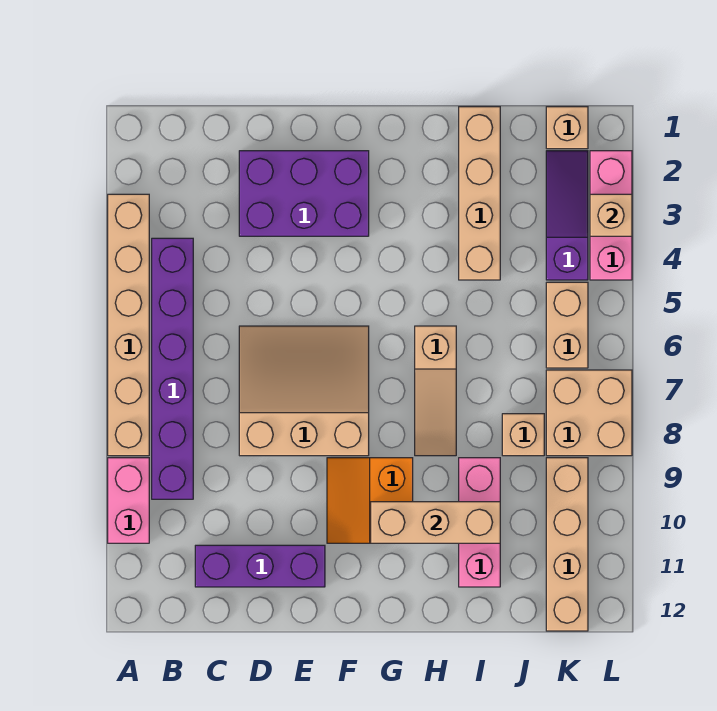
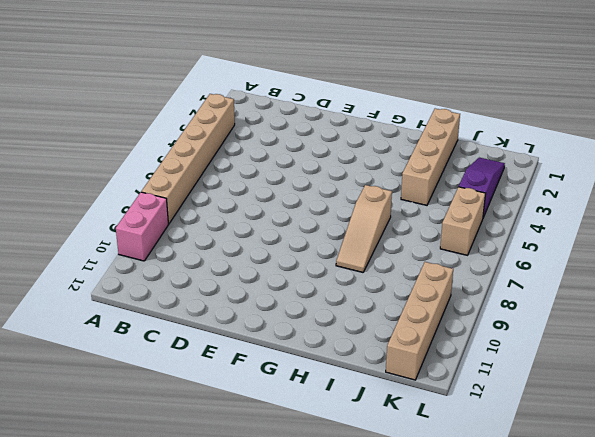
none -> purple brick B4:B9 level 1
none -> purple brick C11:E11 level 1
none -> purple brick D2:F3 level 1

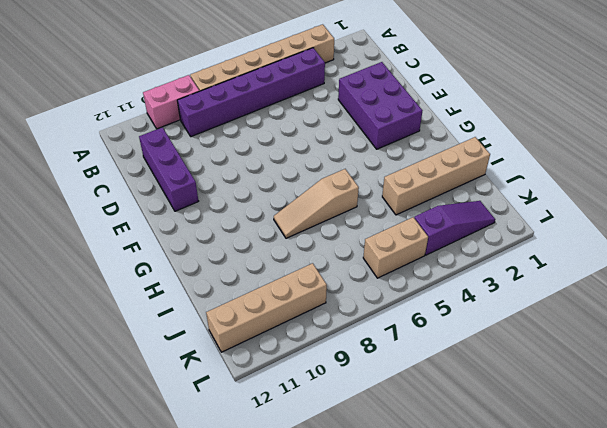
none -> tan slope D6:F8 level 1 top 8
none -> orange slope F9:G10 level 1 top G
none -> pink brick I9:I11 level 1

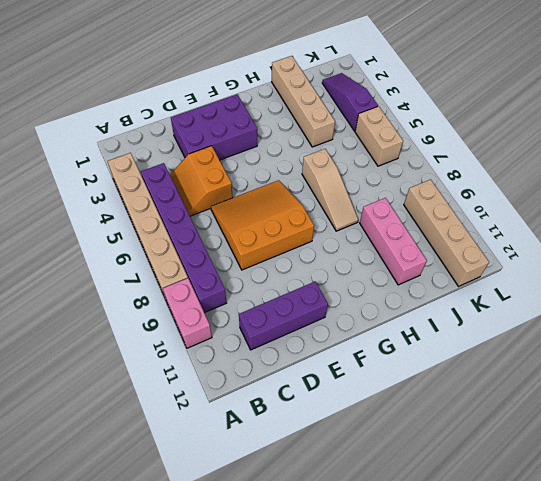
orange slope C4:D5 level 1 top D -> orange slope F9:G10 level 1 top G
orange slope D6:F8 level 1 top 8 -> tan slope D6:F8 level 1 top 8
none -> tan brick J8 level 1
none -> tan brick K1 level 1
none -> tan brick K7:L8 level 1

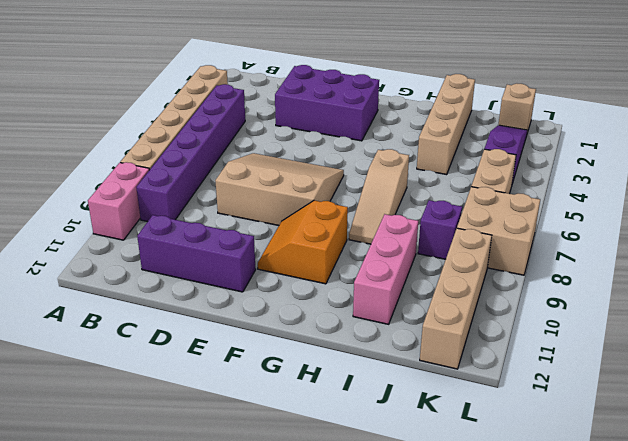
purple brick J8 level 1 -> tan brick J8 level 1
none -> pink brick L2:L4 level 1
none -> tan brick G10:I10 level 2
none -> tan brick L3 level 2

